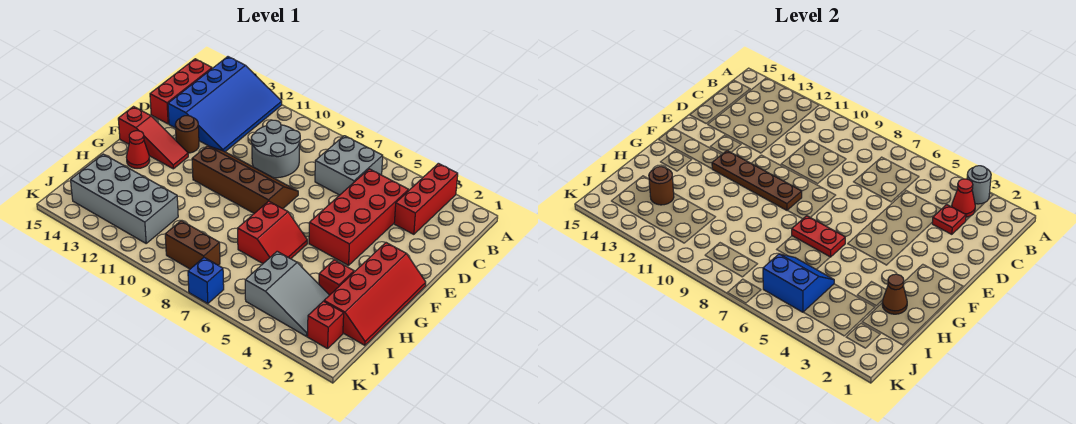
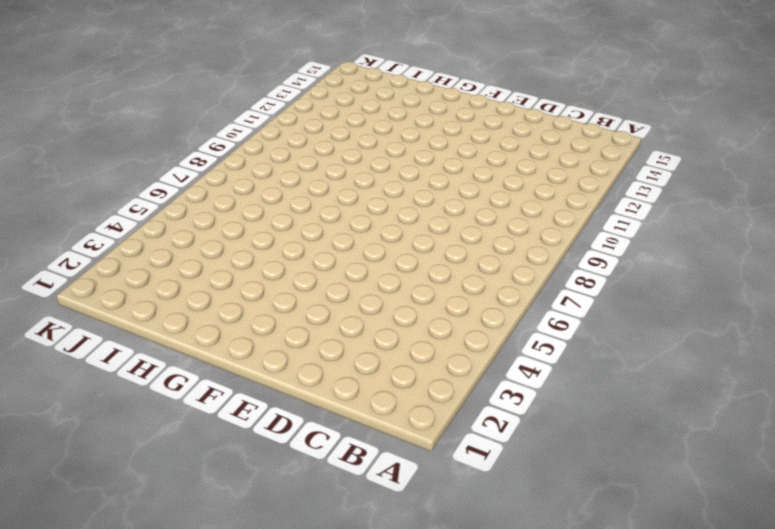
none -> red brick A3:C3 level 1
none -> blue slope A12:D14 level 1 top 14
none -> grey brick B6:C7 level 1

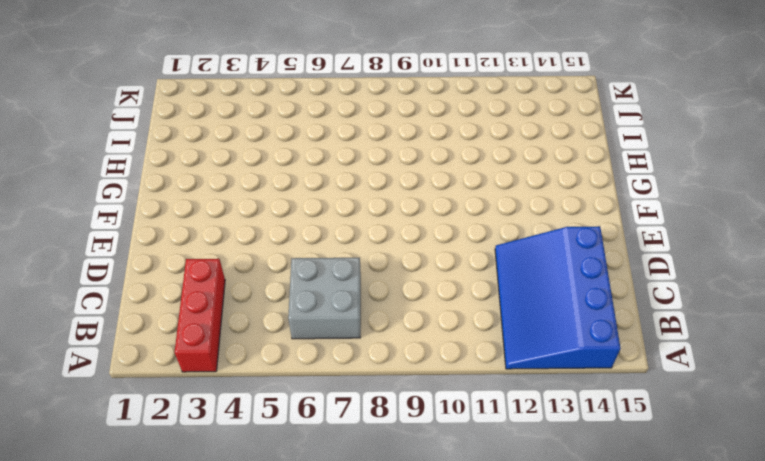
none -> red brick B15:D15 level 1
none -> red brick C4:F5 level 1
none -> grey round brick C9:D10 level 1

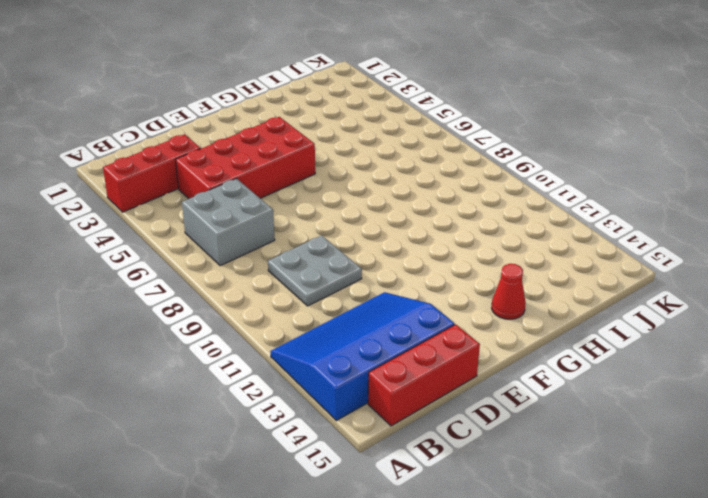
grey plate C9:D10 level 1 -> grey round brick C9:D10 level 1
none -> brown slope E8:F11 level 1 top F
none -> brown round brick E13 level 1
none -> red slope F1:I2 level 1 top 2

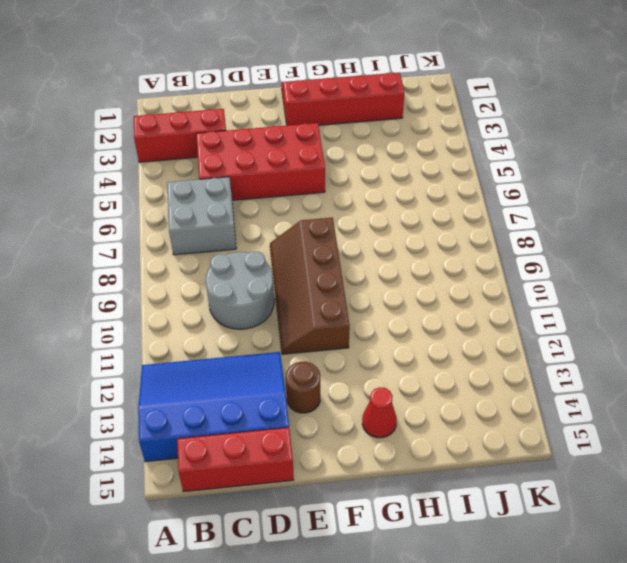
none -> red slope F13:F15 level 1 top 15
none -> red slope G6:H7 level 1 top 7
none -> red brick H3 level 1

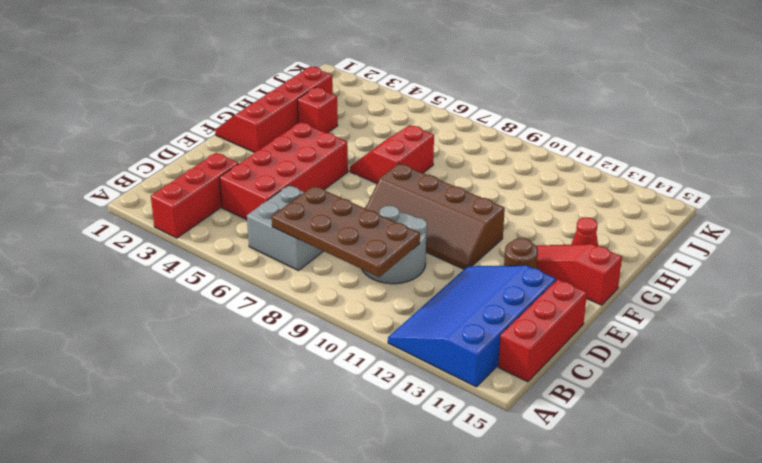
brown plate B7:C10 level 2 -> none
none -> grey slope I3:J5 level 1 top 5
none -> grey brick I11:J14 level 1
none -> red brick J2 level 1

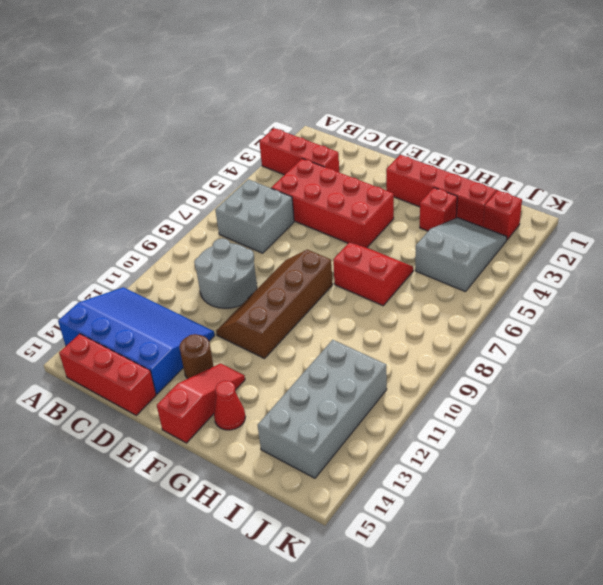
none -> brown brick J8:J9 level 1
none -> blue brick K7 level 1
none -> grey round brick A3 level 2

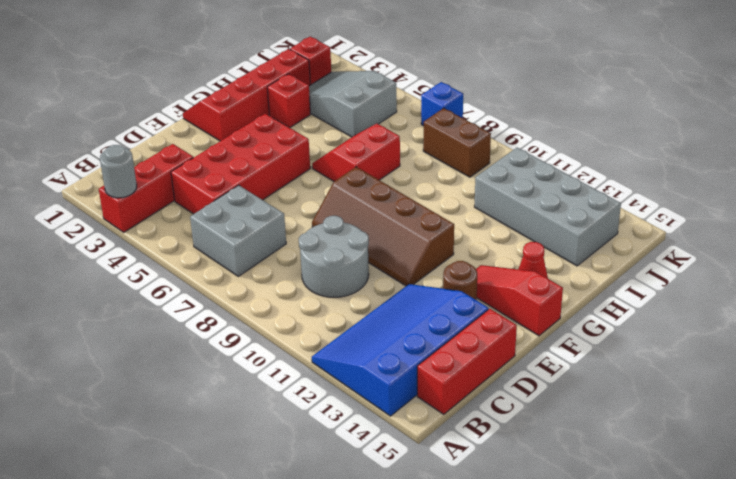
none -> red cone B3 level 2
none -> red plate C3 level 2
none -> brown plate F9:F12 level 2

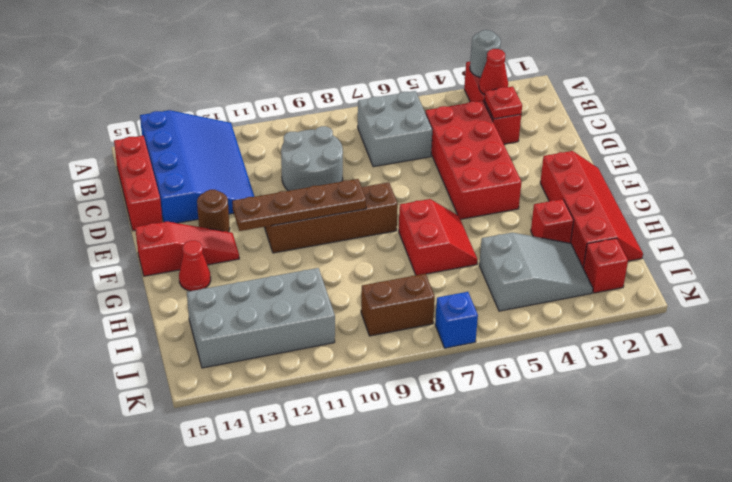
none -> red plate G6:G7 level 2
none -> brown cone H2 level 2
none -> blue slope I5:J6 level 2 top J

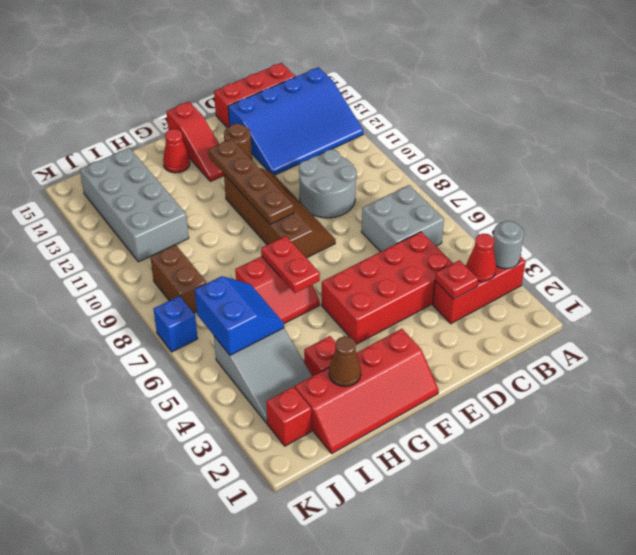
none -> brown round brick I13 level 2

